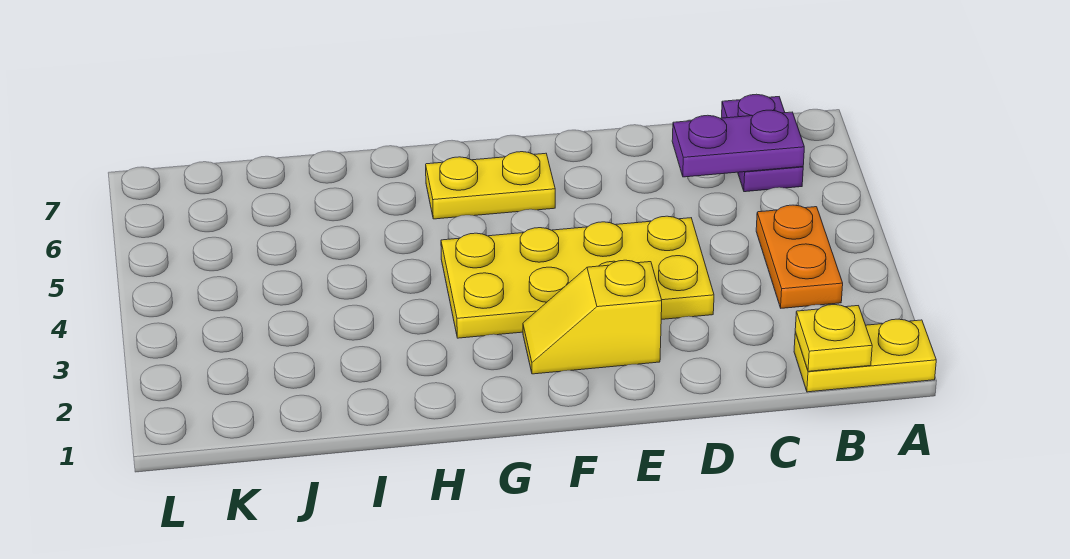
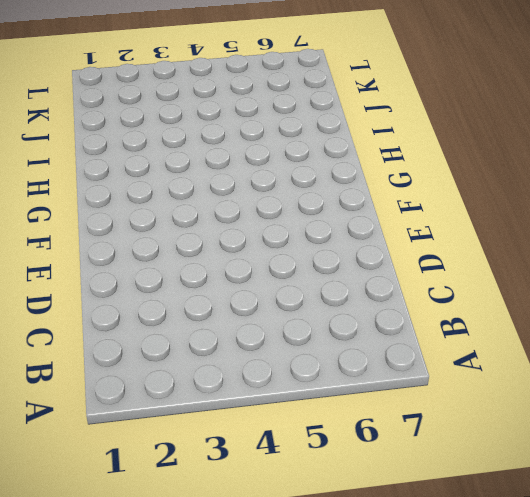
none -> yellow plate A1:B1 level 1
none -> orange plate B3:B4 level 1

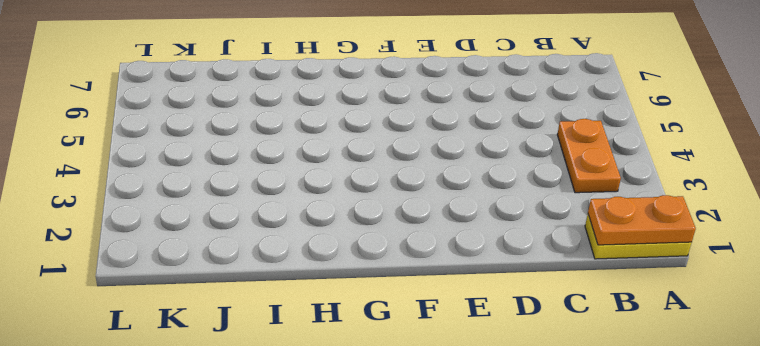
orange plate A1:B1 level 2 -> yellow plate B1 level 2
none -> purple plate B6:B7 level 1
none -> yellow plate D3:G4 level 1

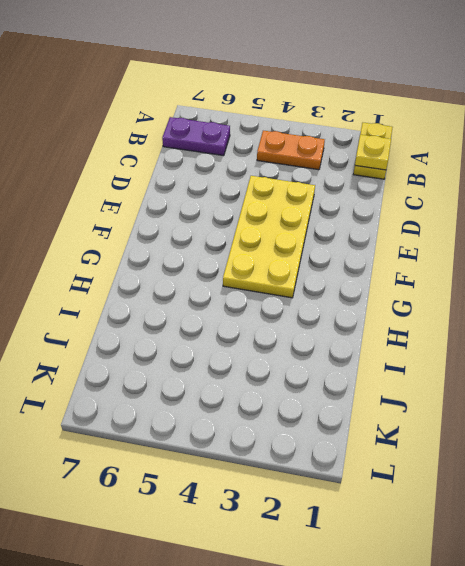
none -> yellow slope E2:F2 level 1 top E
none -> yellow plate F6:G6 level 1

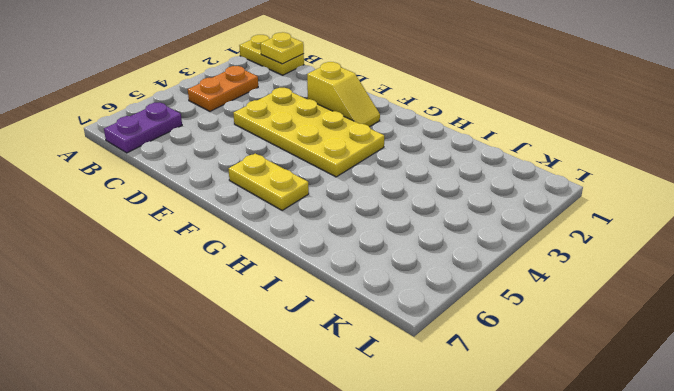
none -> purple plate B6:C6 level 2

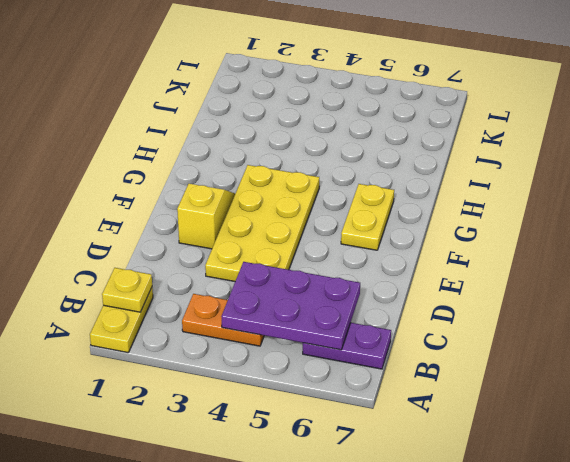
purple plate B4:C6 level 2 -> purple plate B6:C6 level 2

